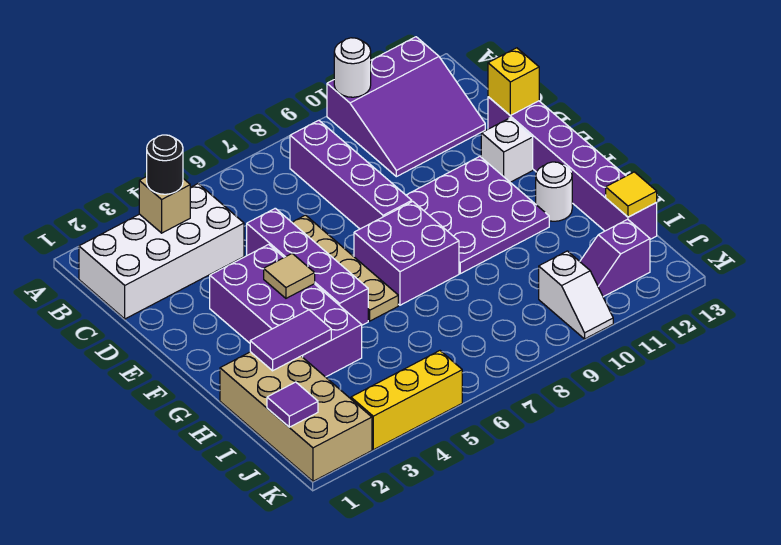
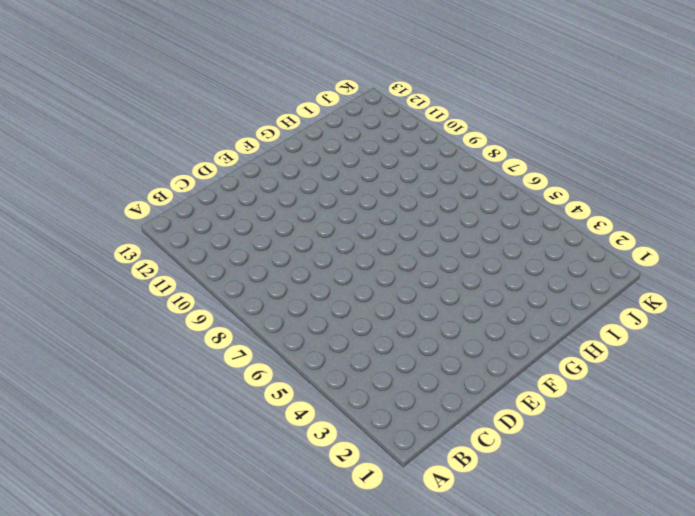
none -> purple slope A10:C12 level 1 top A
none -> white brick B1:C4 level 1
none -> purple brick B8:E8 level 1

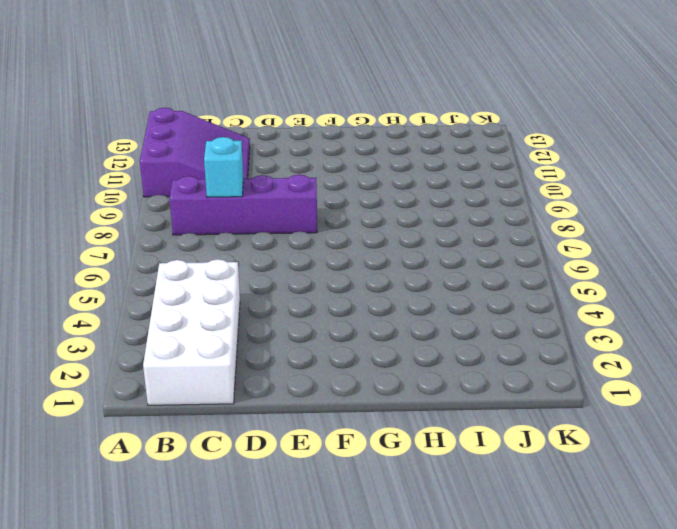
cyan brick C8 level 2 -> none
none -> purple brick D5:G5 level 1
none -> tan plate D6:G6 level 1
none -> purple brick D13:I13 level 1

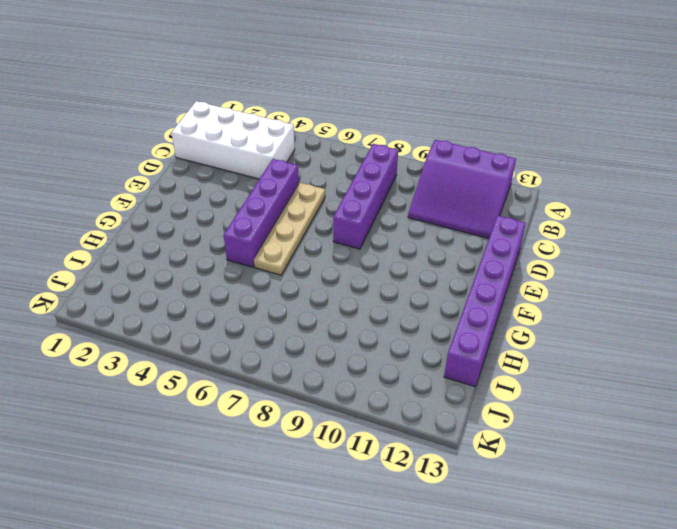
none -> purple brick E3:H4 level 1
none -> purple plate E9:G11 level 1
none -> white brick E12 level 1

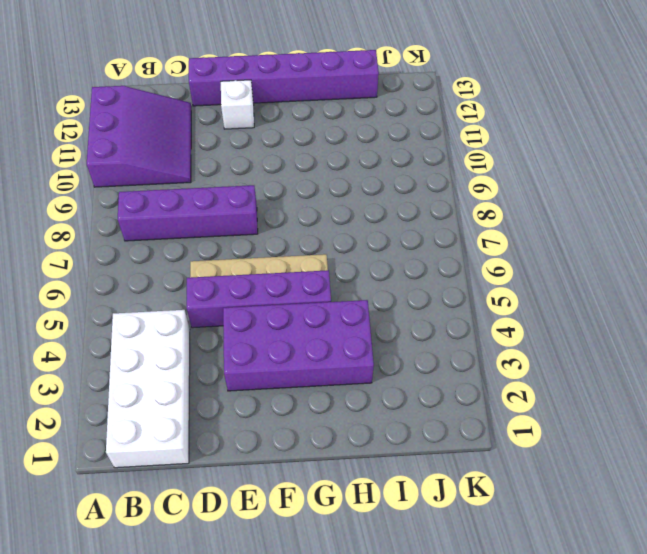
none -> purple plate E9:G11 level 1
none -> purple brick F7:G8 level 1
none -> white round brick G12 level 1

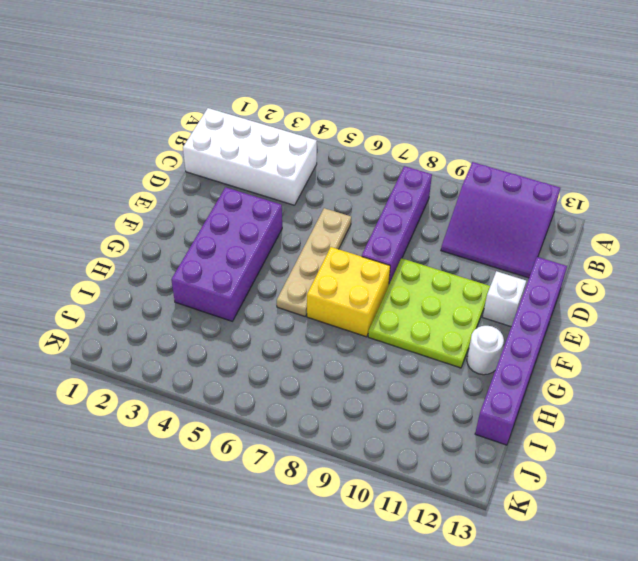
lime plate E9:G11 level 1 -> purple plate E9:G11 level 1
yellow brick F7:G8 level 1 -> purple brick F7:G8 level 1
none -> purple brick D5:G5 level 1
none -> tan brick H1:K2 level 1
none -> white slope J10:K10 level 1 top J

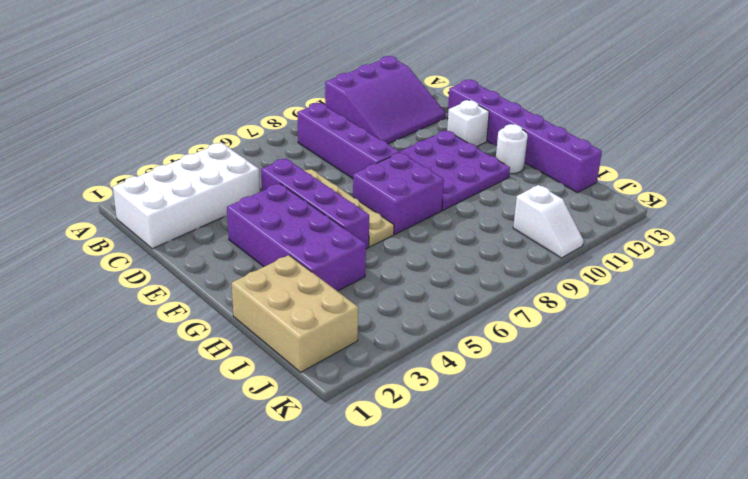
tan brick H1:J2 level 1 -> tan brick H1:K2 level 1
none -> purple slope J11:J12 level 1 top 12
none -> yellow brick K3:K5 level 1
none -> white round brick A10 level 2

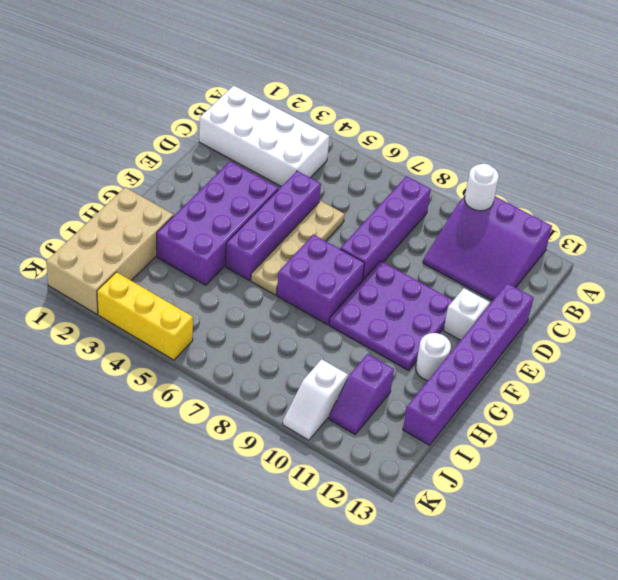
purple slope I11:J11 level 1 top I -> purple slope J11:J12 level 1 top 12
none -> tan brick B3 level 2
none -> yellow brick D13 level 2
none -> tan tile F4 level 2

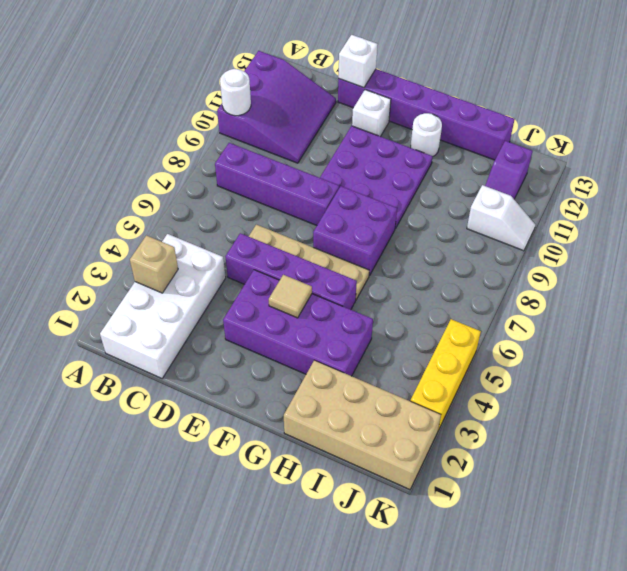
white brick D13 level 2 -> yellow brick D13 level 2
none -> purple tile H2:H3 level 2
none -> yellow tile I13 level 2
none -> purple tile J1 level 2

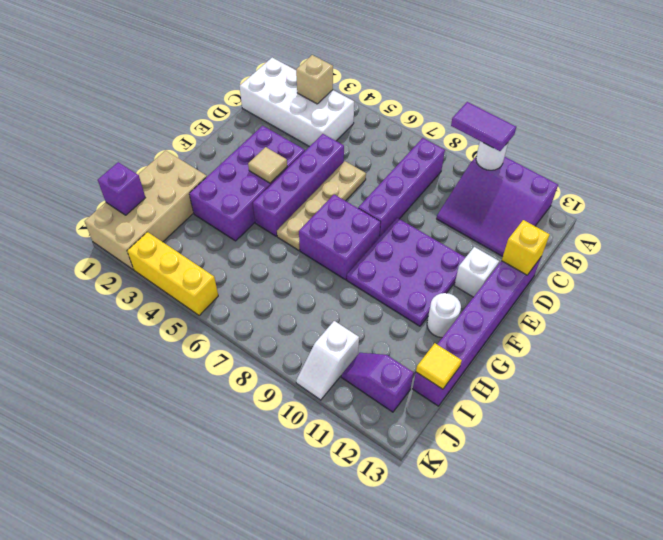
purple tile A9:A10 level 3 -> purple tile H2:H3 level 2
purple brick J1 level 2 -> purple tile J1 level 2
none -> black round brick B3 level 3

